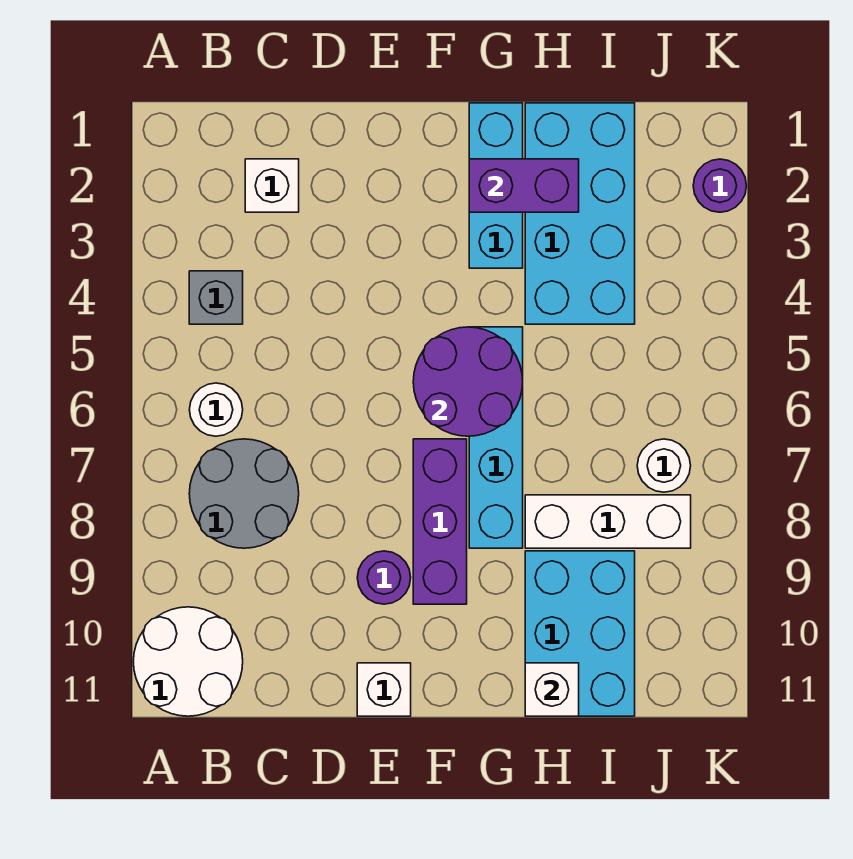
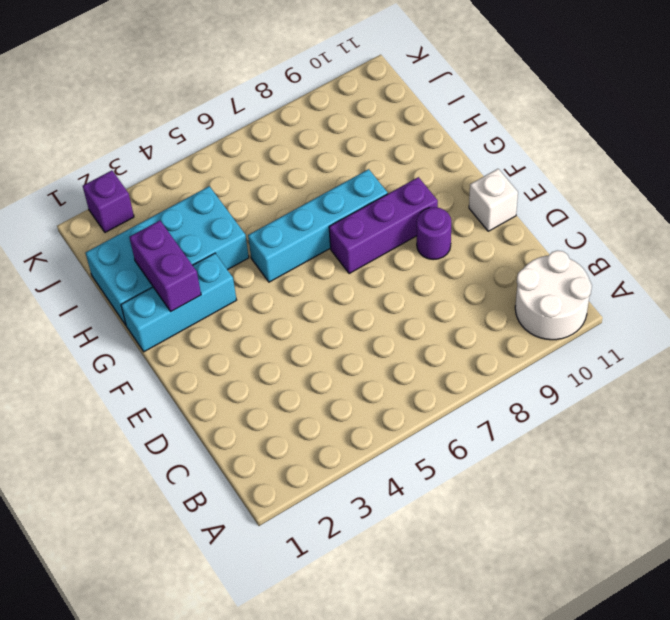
purple brick K2 level 1 -> purple round brick K2 level 1
none -> grey brick B4 level 1
none -> white round brick B6 level 1
none -> grey round brick B7:C8 level 1

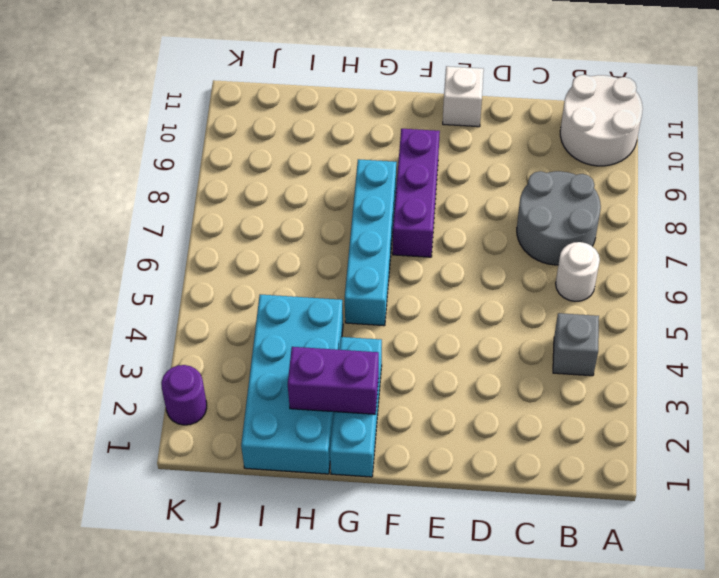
none -> white brick C2 level 1
none -> purple round brick E9 level 1
none -> white brick H8:J8 level 1

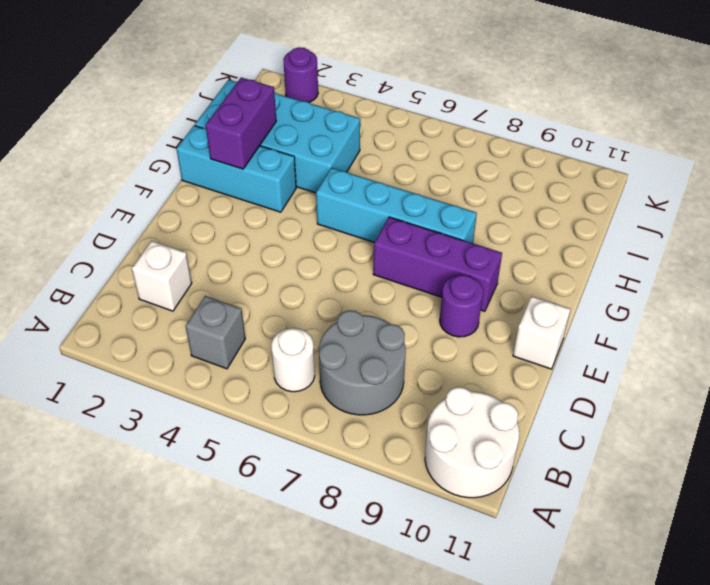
none -> white brick H8:J8 level 1
none -> cyan brick H9:I11 level 1
none -> white round brick J7 level 1

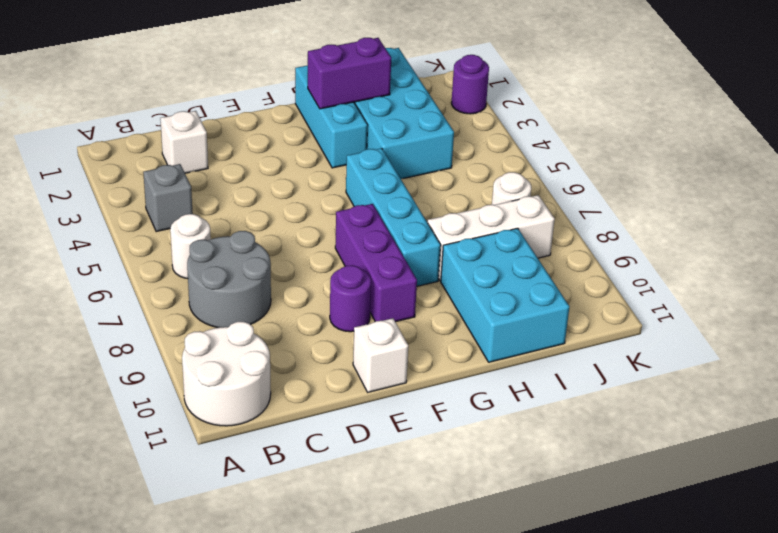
none -> purple round brick F5:G6 level 2
none -> white brick H11 level 2

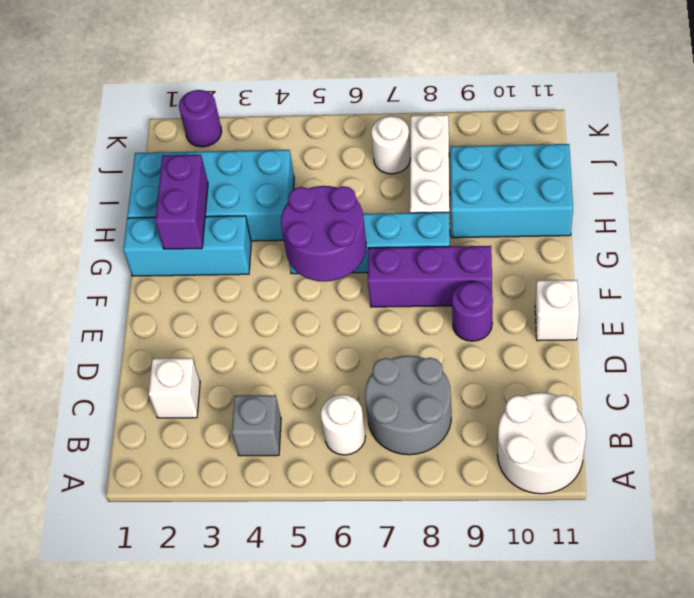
none -> white brick H11 level 2

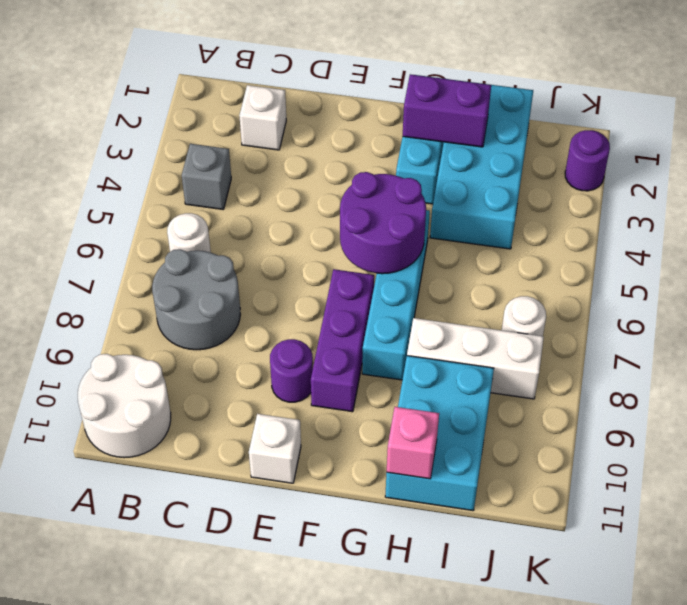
pink brick H11 level 2 -> white brick H11 level 2

